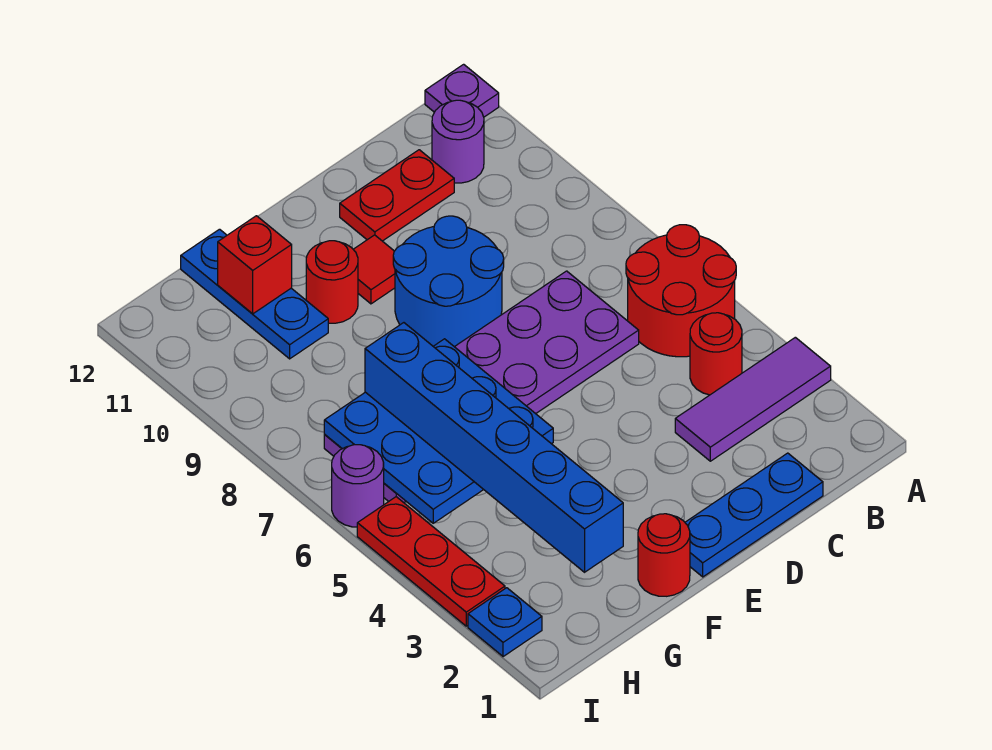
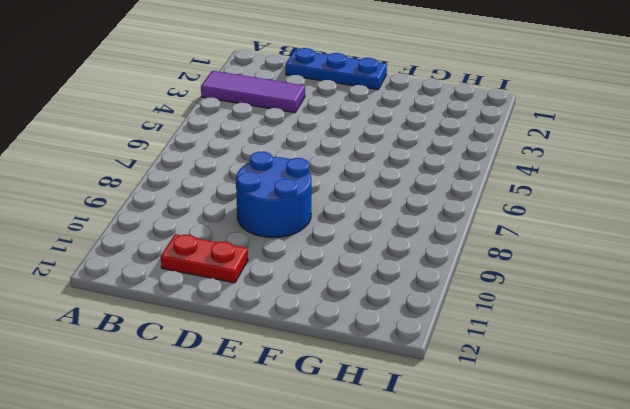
none -> red round brick A5:B6 level 1
none -> purple plate A12 level 1
none -> red round brick B4 level 1

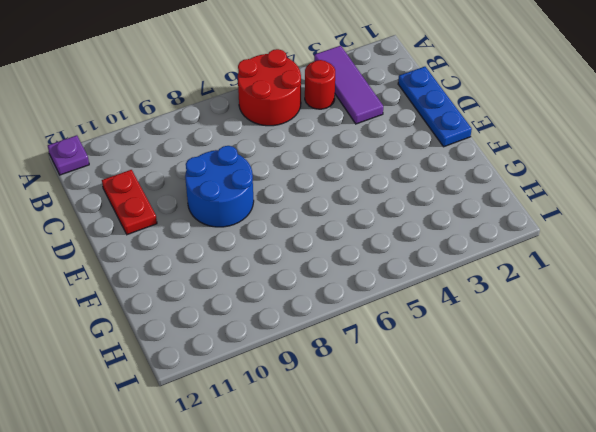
none -> purple round brick B11 level 1
none -> purple plate C6:H7 level 1
none -> red tile E10 level 1

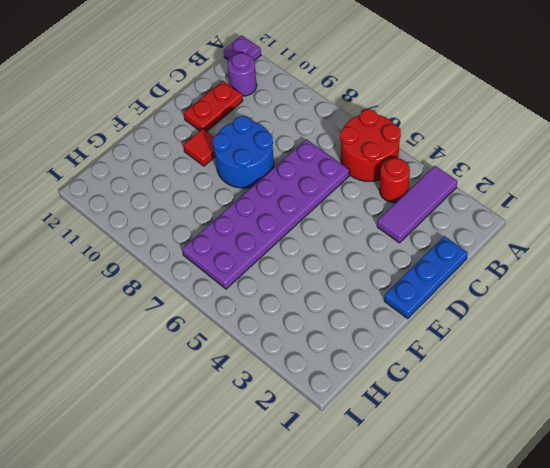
none -> red round brick F1 level 1
none -> red round brick F10 level 1
none -> blue plate G10:G12 level 1

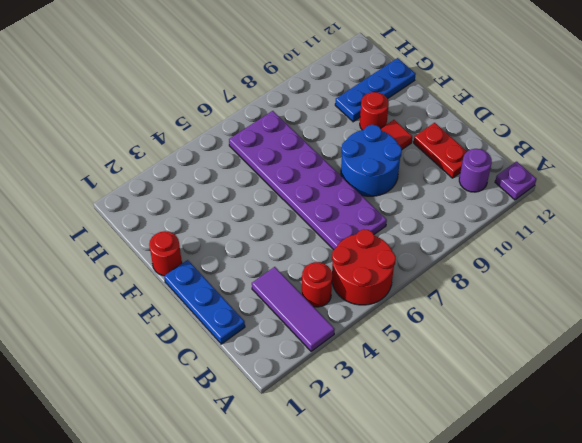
none -> blue plate I2 level 1
none -> red plate I3:I5 level 1
none -> purple round brick I6 level 1

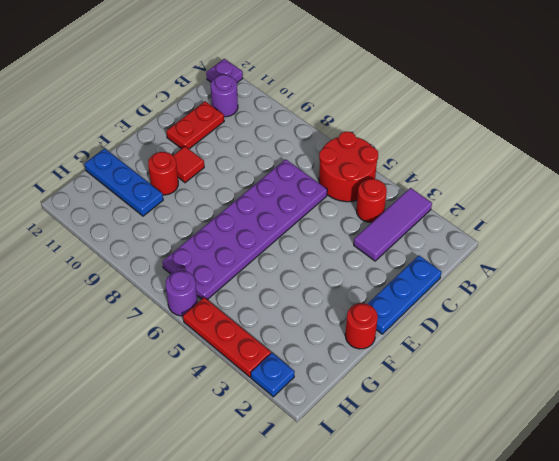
none -> blue round brick D8:E9 level 1
none -> blue plate F5:H7 level 2
none -> red brick G11 level 2

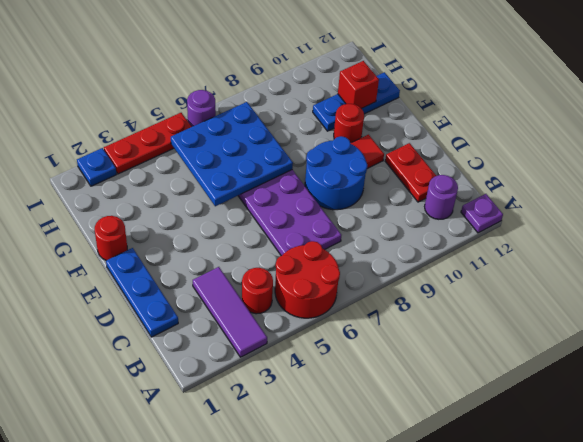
none -> blue brick G2:G7 level 3

